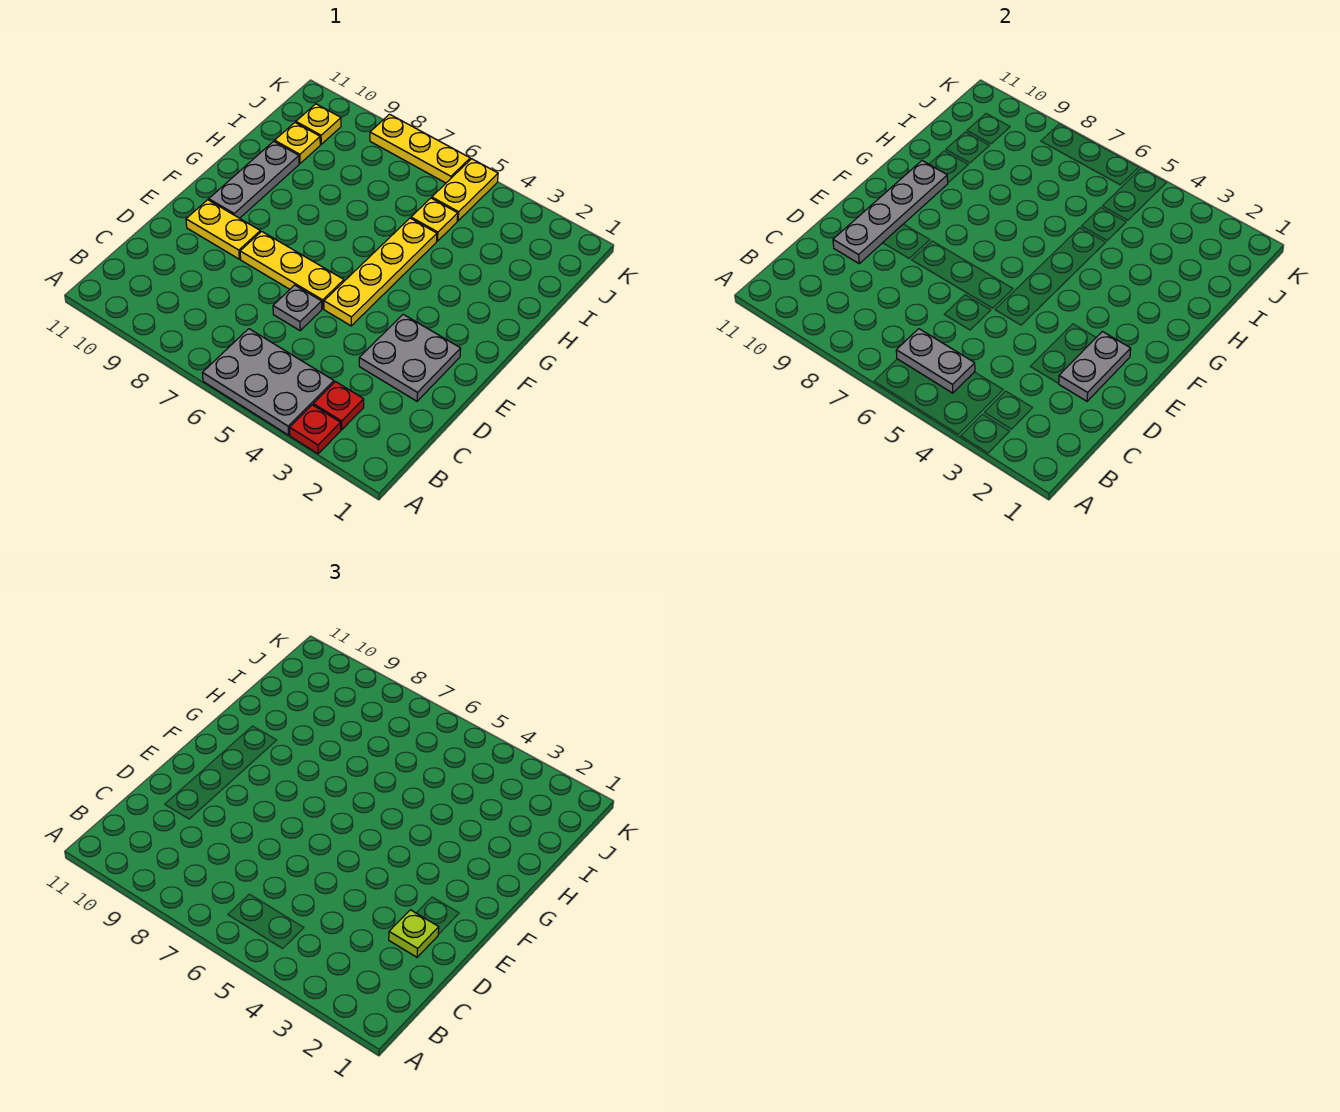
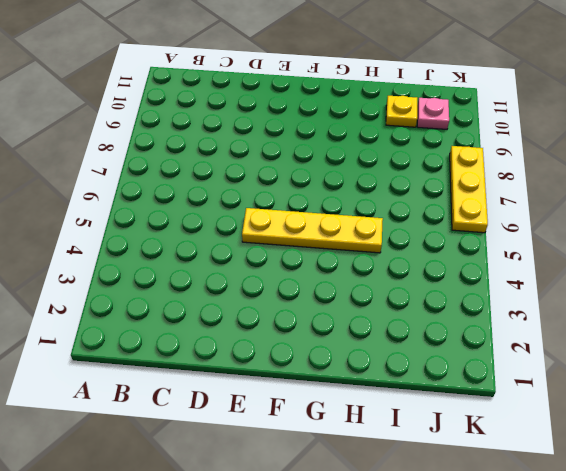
pink plate J10 level 1 -> yellow plate J10 level 1
none -> red plate A3 level 1
none -> grey plate A4:B6 level 1
none -> red plate B3 level 1

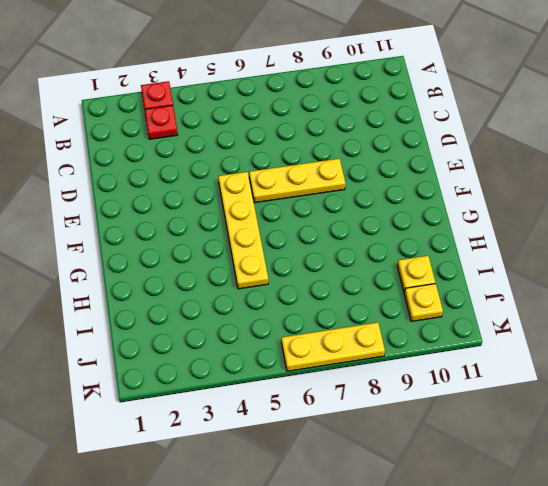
none -> grey plate A4:B6 level 1
none -> grey plate D2:E3 level 1
none -> grey plate D6 level 1

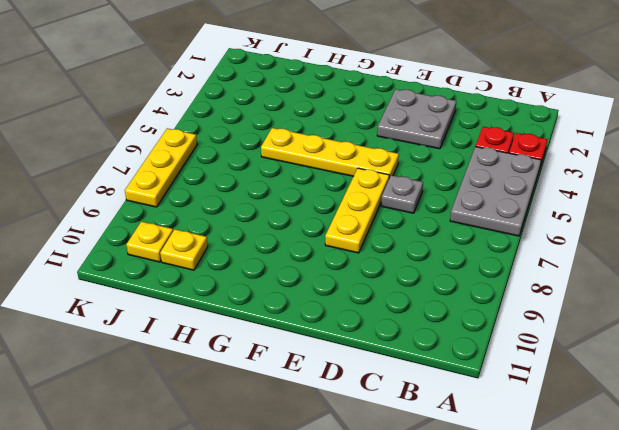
none -> yellow plate E9:E10 level 1
none -> grey plate F10:H10 level 1
none -> yellow plate I5 level 1

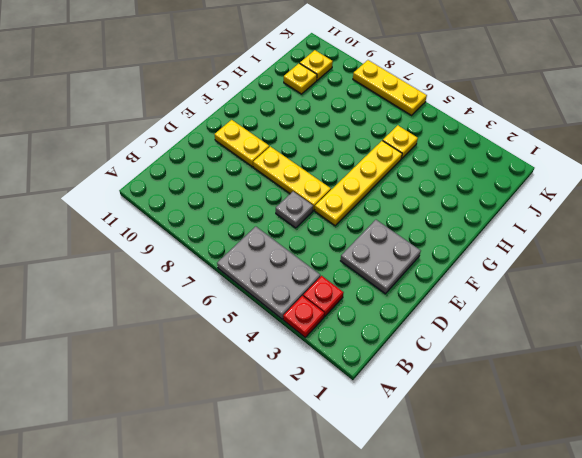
none -> grey plate F10:H10 level 1
none -> yellow plate J5:K5 level 1
none -> grey plate B5:B6 level 2

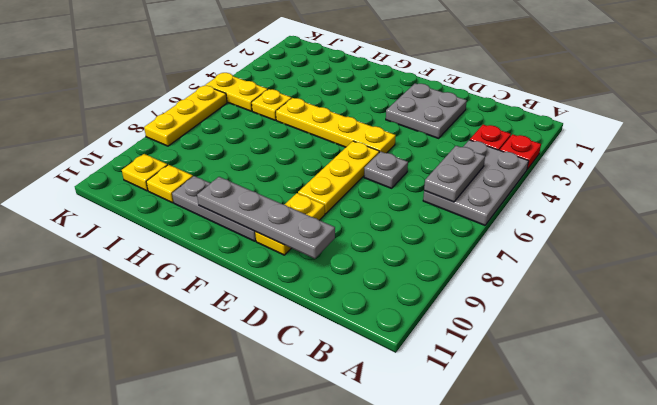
none -> grey plate D2:E2 level 2
none -> lime plate D2 level 3

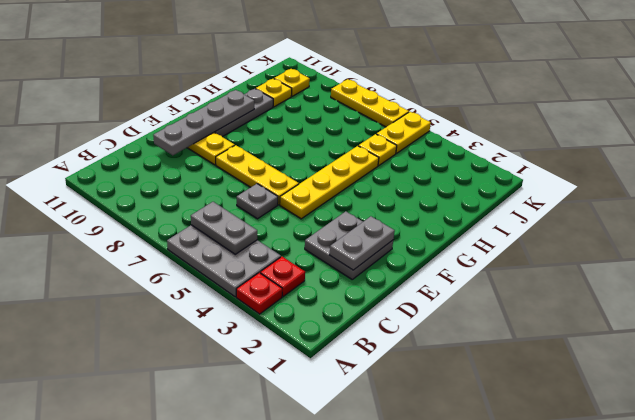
none -> lime plate D2 level 3

